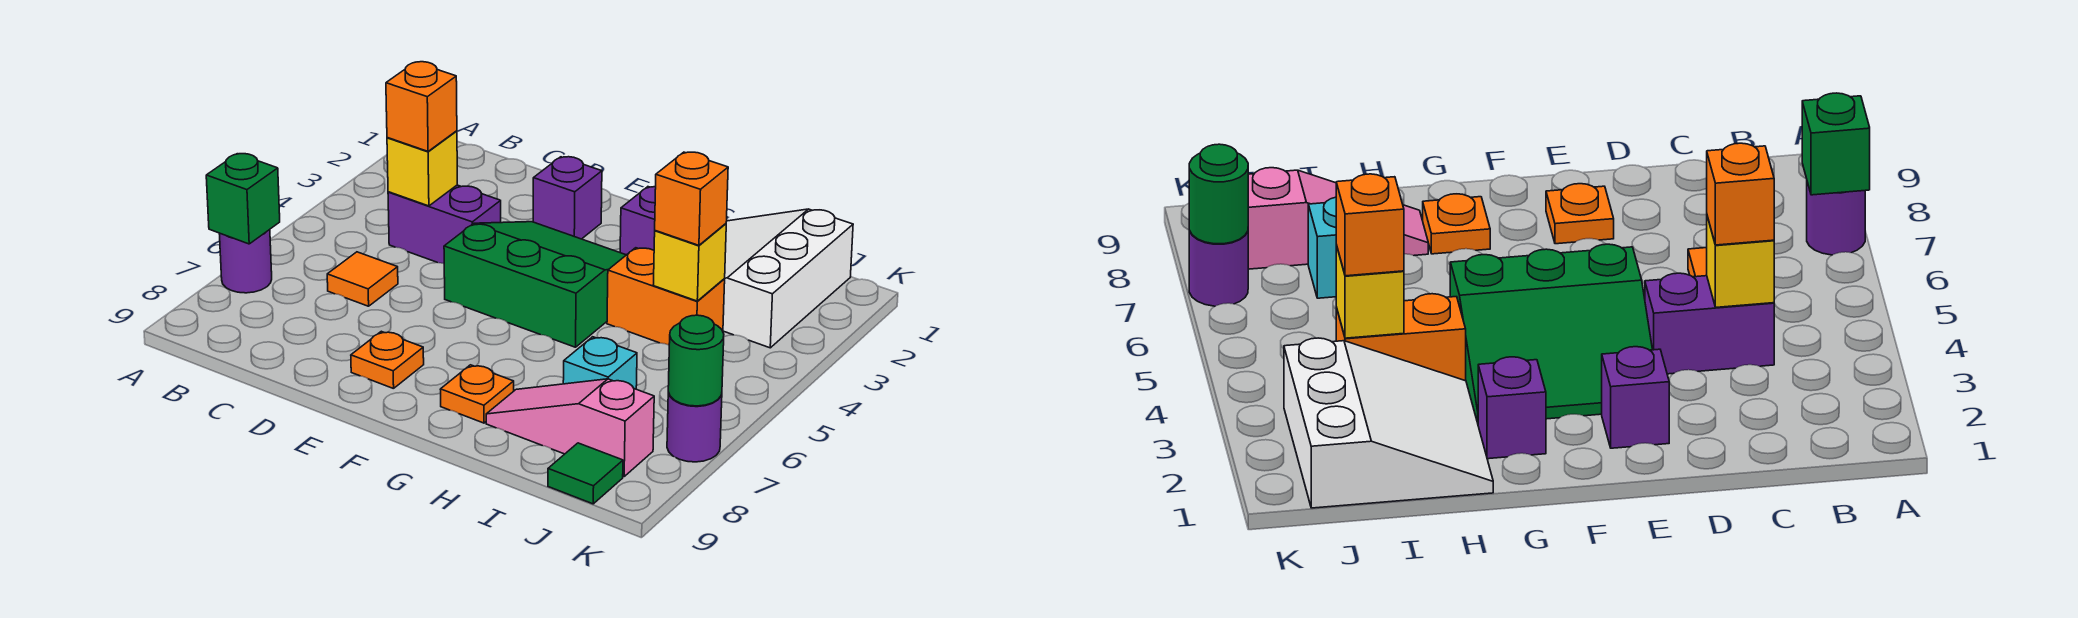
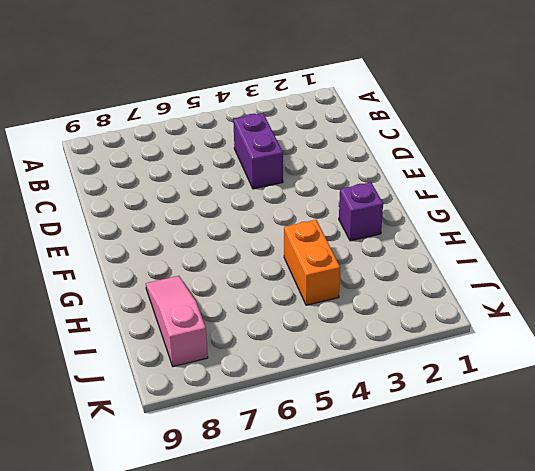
none -> purple round brick A7 level 1
none -> orange tile C6 level 1
none -> purple brick E2 level 1

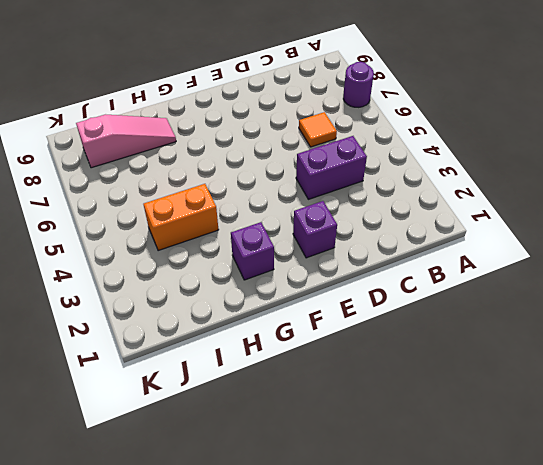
none -> green slope E3:G5 level 1 top 5
none -> orange plate E8 level 1
none -> orange plate G8 level 1

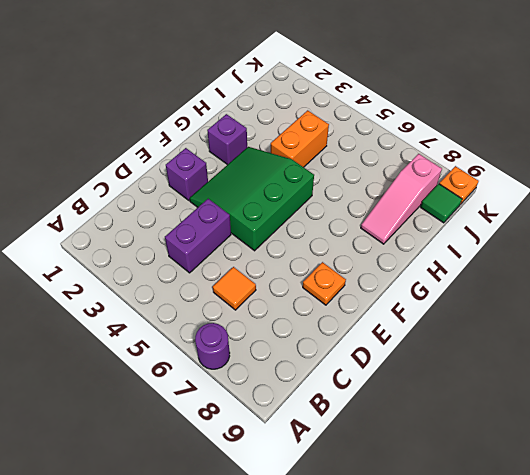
orange plate K9 level 1 -> orange plate G8 level 1
none -> white slope H1:J3 level 1 top J
none -> cyan brick I7 level 1
none -> purple round brick K7 level 1

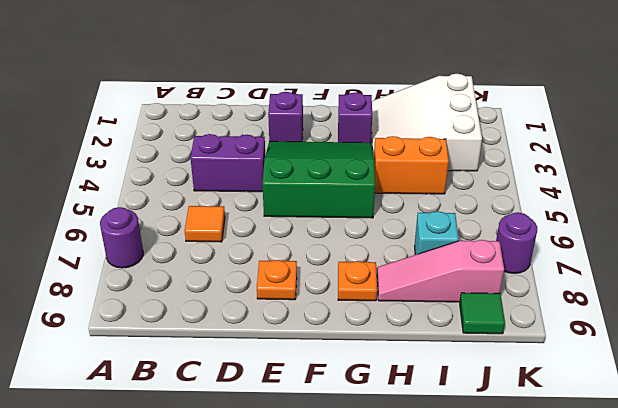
none -> green brick A7 level 2
none -> yellow brick C4 level 2
none -> yellow brick I4 level 2

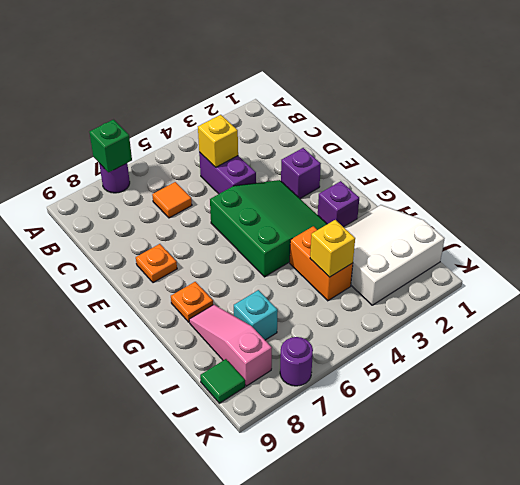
none -> green round brick K7 level 2
none -> orange brick C4 level 3
none -> orange brick I4 level 3

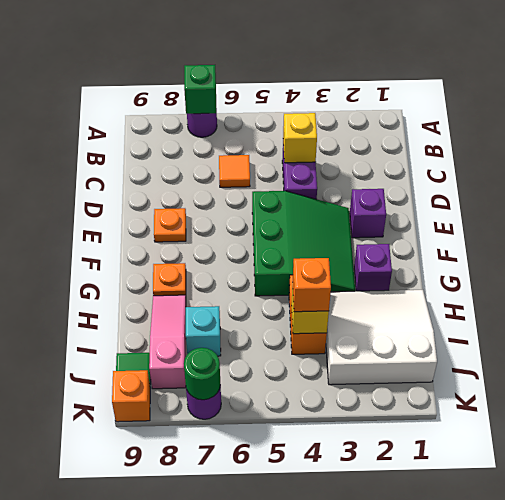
orange brick K9 level 1 -> orange brick C4 level 3

